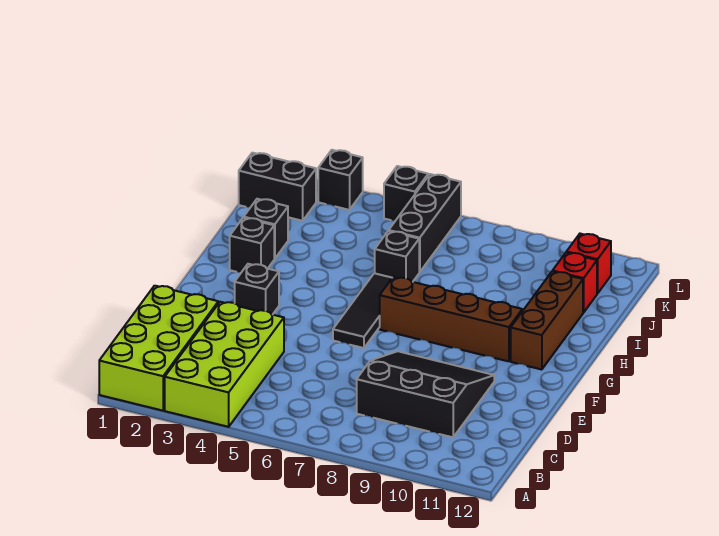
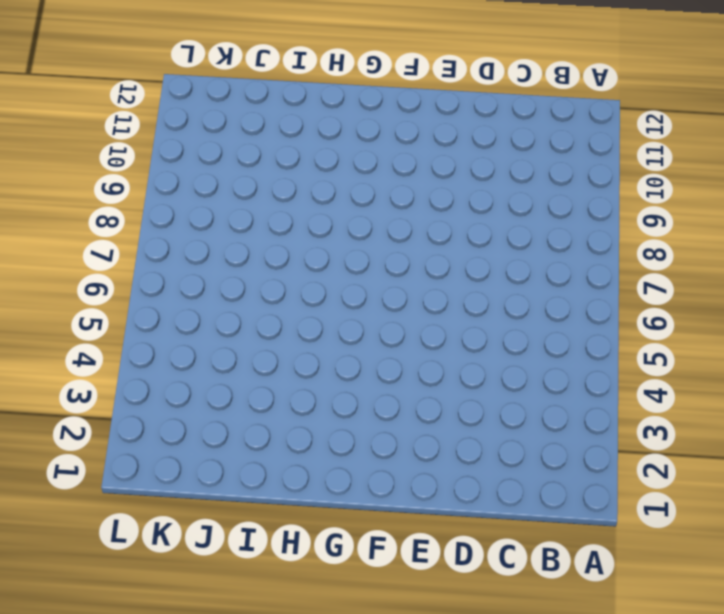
none -> lime brick A1:D2 level 1
none -> lime brick A3:D4 level 1
none -> black slope C8:E10 level 1 top C

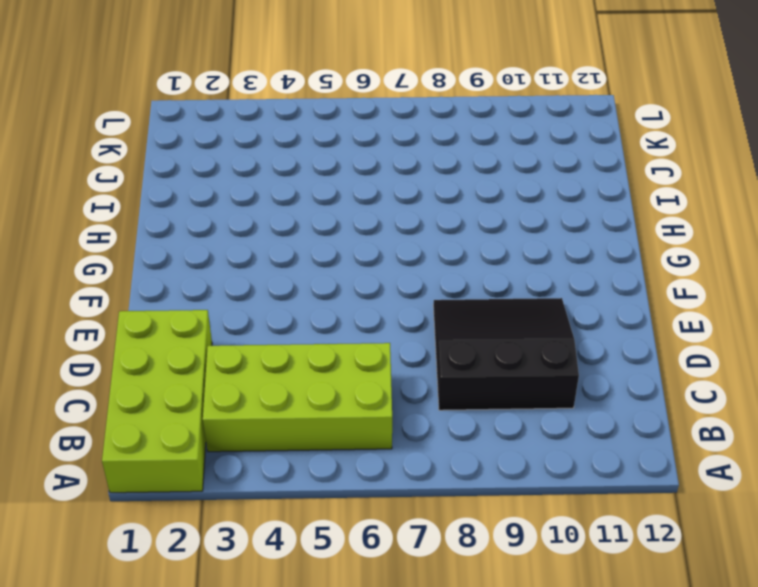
lime brick B3:C6 level 1 -> lime brick A3:D4 level 1
none -> black brick F3 level 1
none -> black tile F6:H6 level 1
none -> brown brick G7:G10 level 1

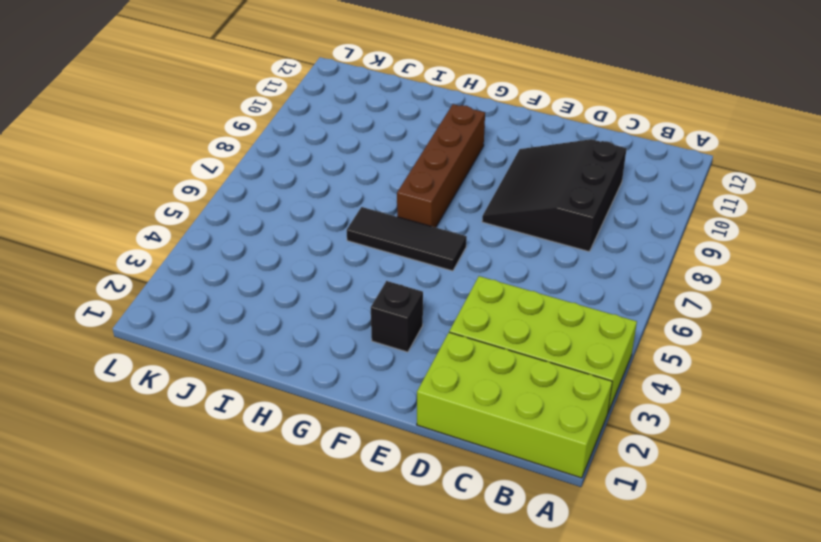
none -> brown brick G11:I11 level 1
none -> black brick H2 level 1
none -> black brick I2 level 1

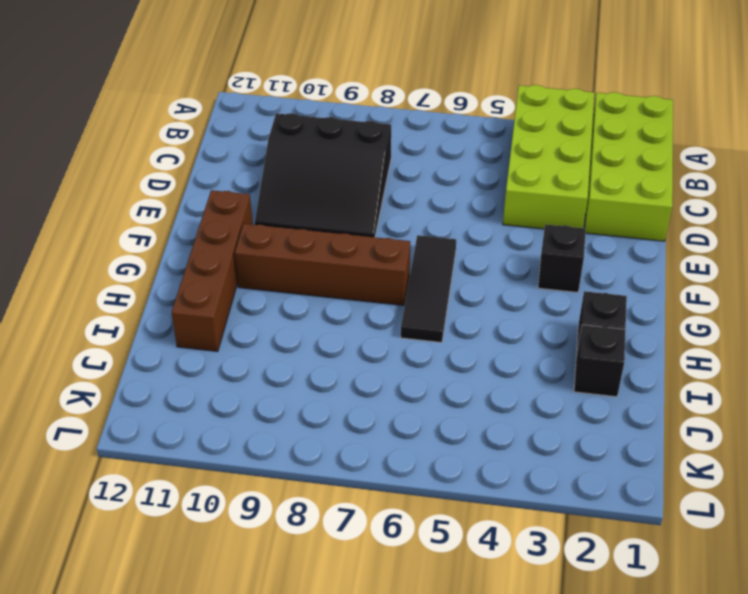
brown brick F11:I11 level 1 -> brown brick G11:I11 level 1
none -> black brick I6 level 1
none -> black brick J6:L6 level 1
none -> red brick J11 level 1

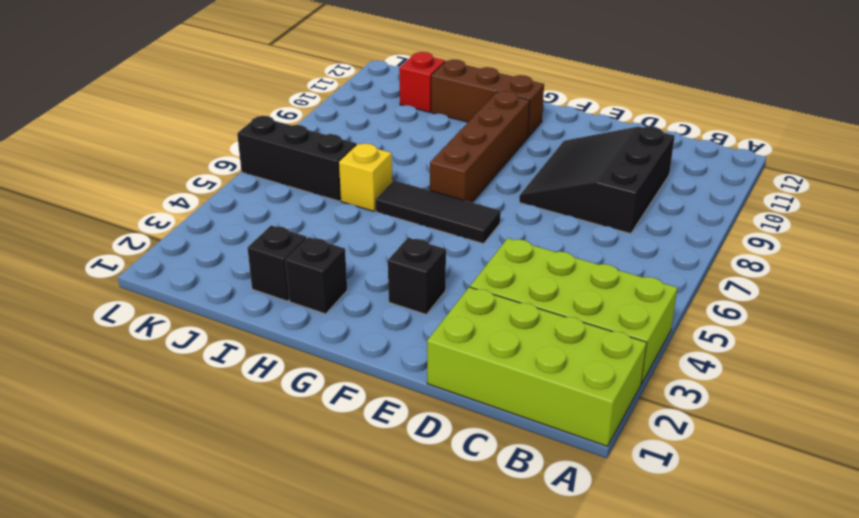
yellow brick I6 level 1 -> black brick I6 level 1
none -> black brick K1:K2 level 1
none -> red brick K11 level 1
none -> black brick L3 level 1

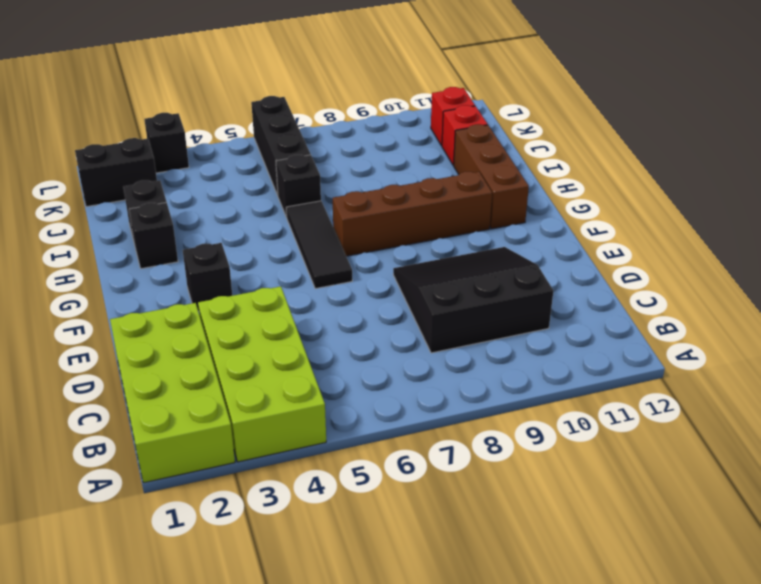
none -> black brick L5 level 1

